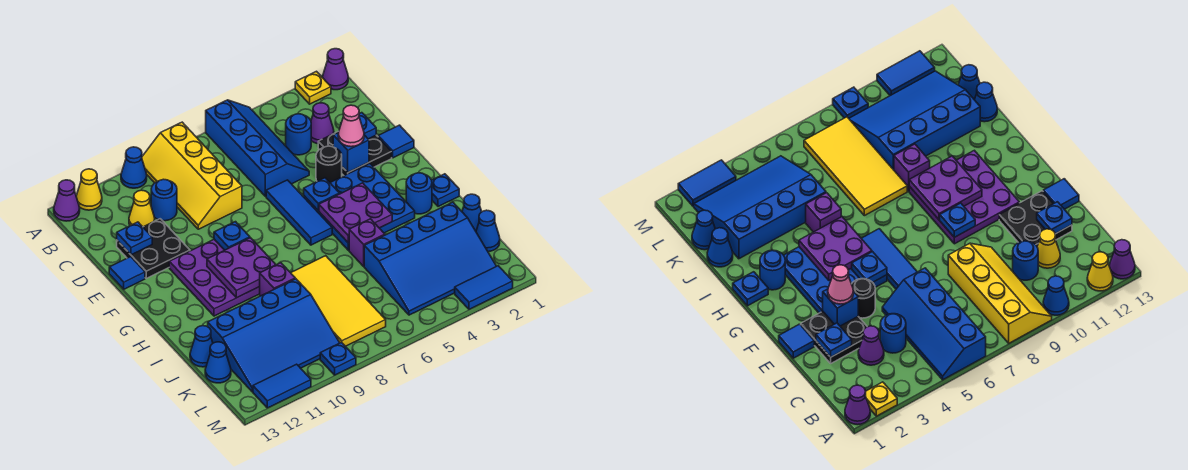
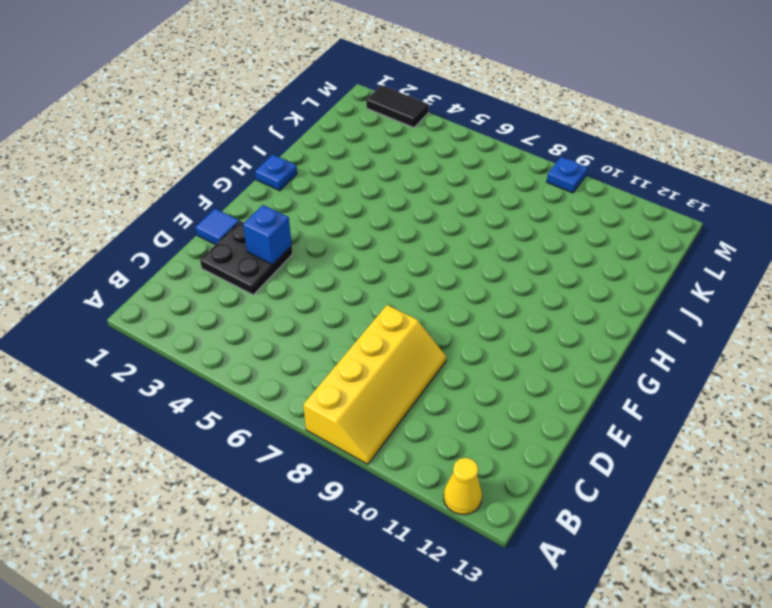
black tile M2:M3 level 1 -> blue tile M2:M3 level 1
none -> purple cone A1 level 1
none -> yellow plate A2 level 1
none -> blue slope A5:D6 level 1 top 6
none -> blue cone A10 level 1

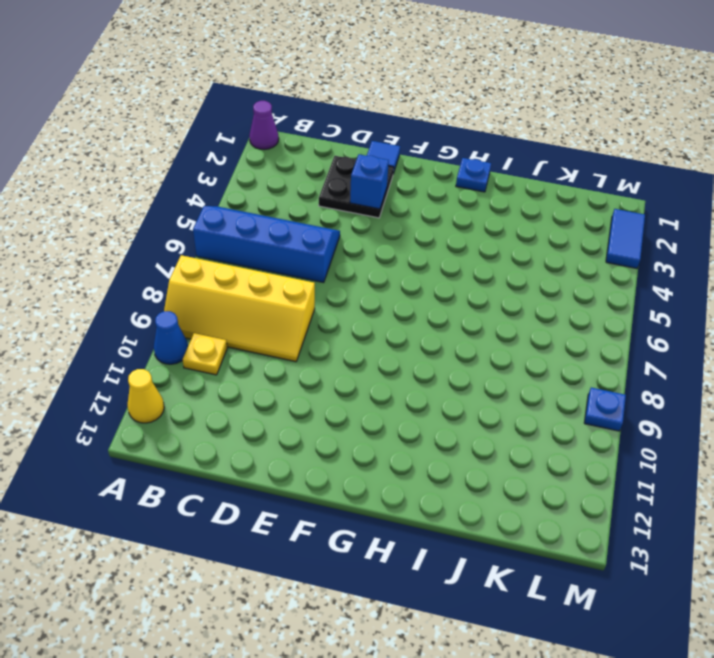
yellow plate B10 level 1 -> yellow plate A2 level 1
none -> purple cone A13 level 1
none -> purple cone C3 level 1
none -> blue round brick C4 level 1
none -> blue round brick C10 level 1

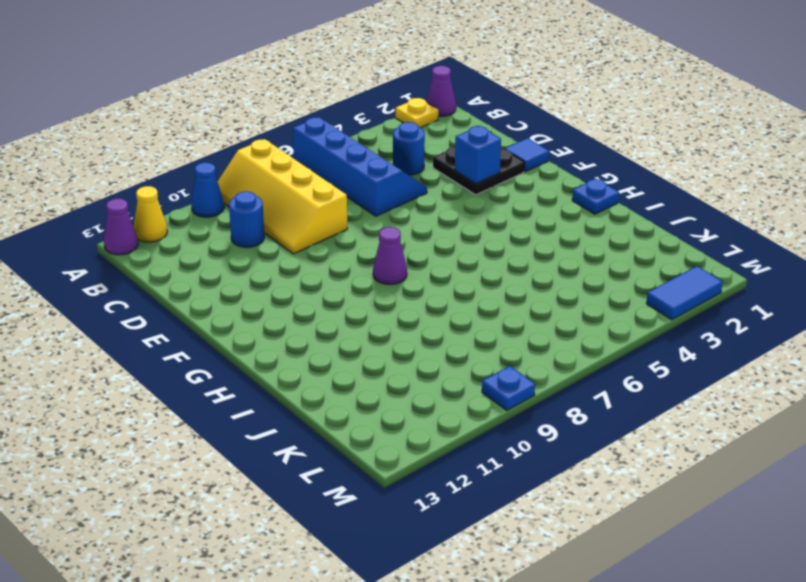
purple cone G8 level 1 -> purple cone C3 level 1
none -> yellow cone C11 level 1
none -> black plate D11:E12 level 1
none -> black round brick E4 level 1
none -> blue tile E6:G6 level 1

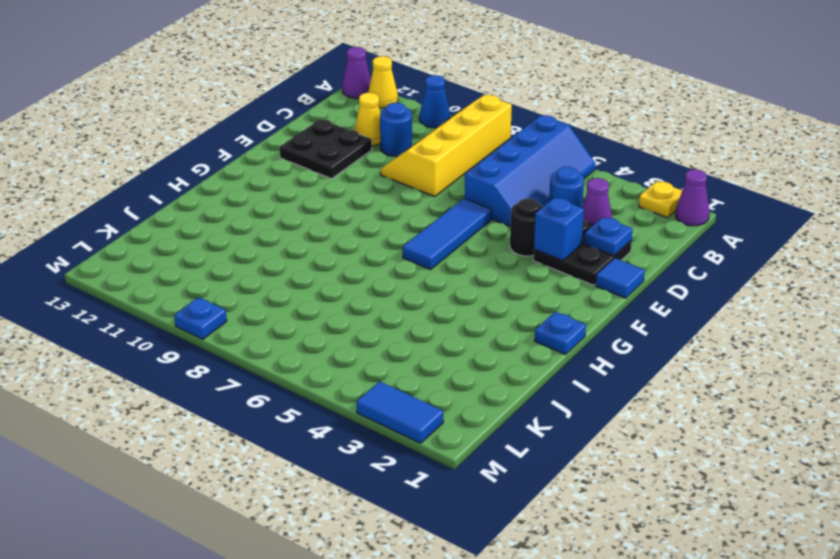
none -> blue tile E13 level 1
none -> blue plate F3:H5 level 1
none -> purple plate F9:H11 level 1
none -> blue round brick H2 level 1

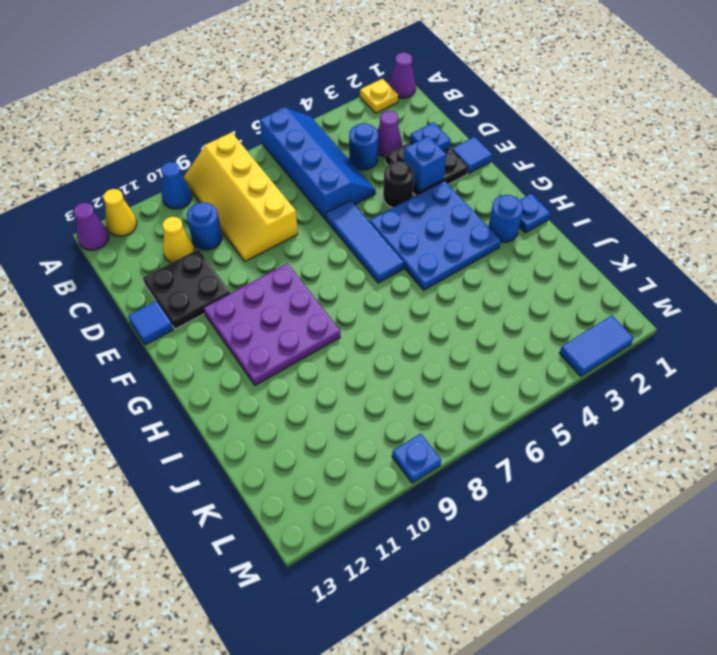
none -> purple brick I5 level 1
none -> yellow tile I7:L8 level 1
none -> purple brick I9 level 1
none -> blue cone J1 level 1

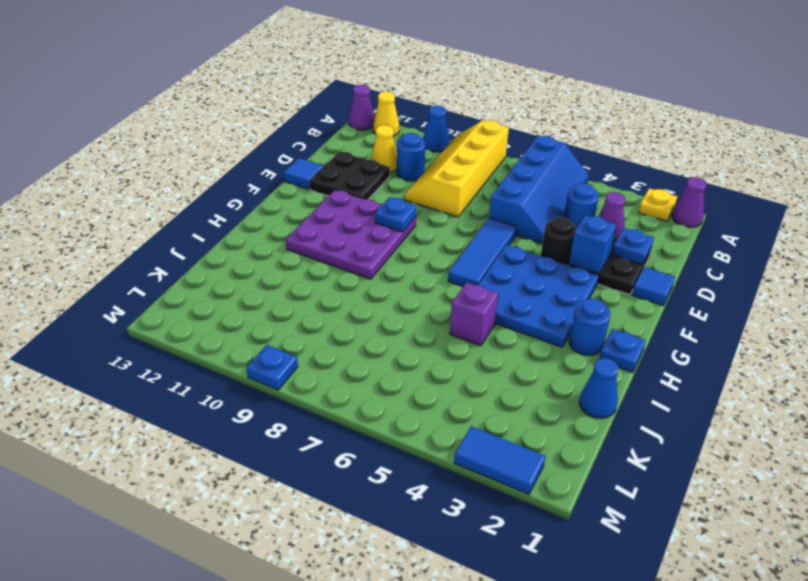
none -> yellow tile I7:L8 level 1
none -> purple brick I9 level 1
none -> blue slope J2:L5 level 1 top J
none -> blue slope J9:L12 level 1 top J

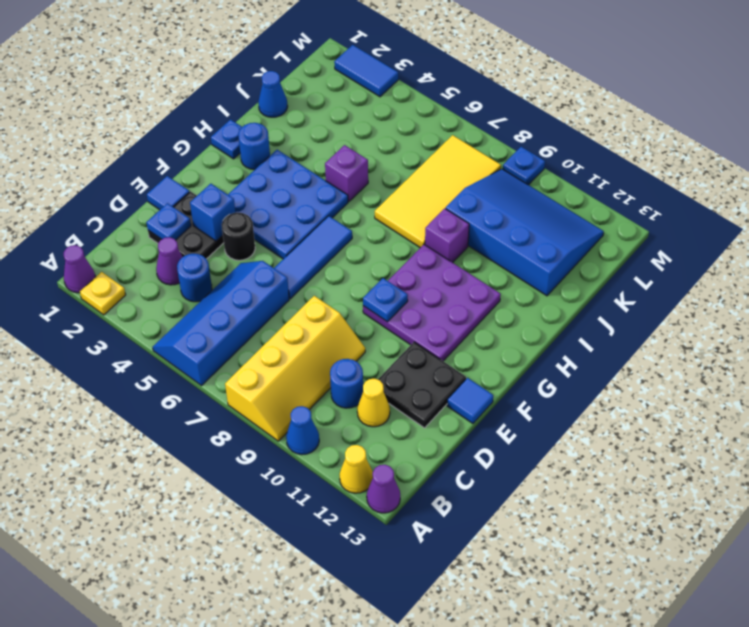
none -> blue slope J2:L5 level 1 top J
none -> blue cone J13 level 1
none -> blue cone K1 level 1
none -> blue cone K13 level 1

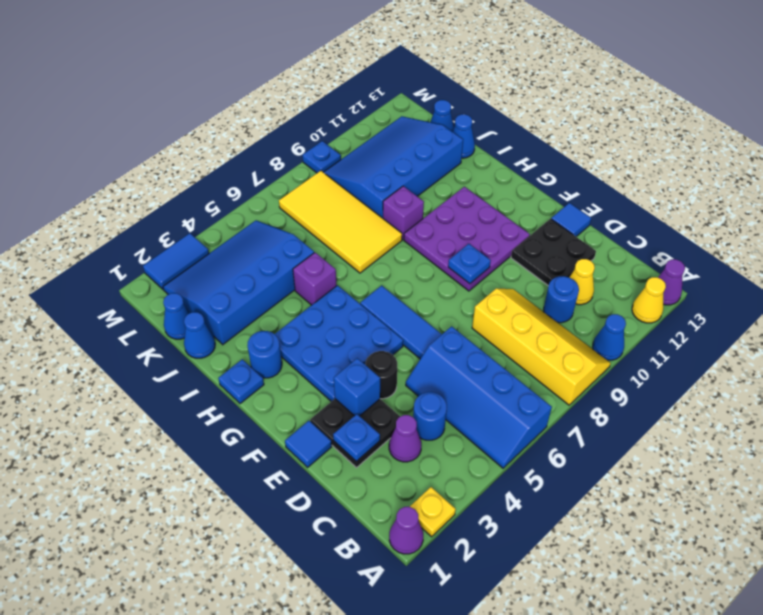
none -> blue tile M11:M12 level 1
none -> blue plate D12 level 2
none -> blue plate F5 level 2
none -> purple plate G4:H5 level 2

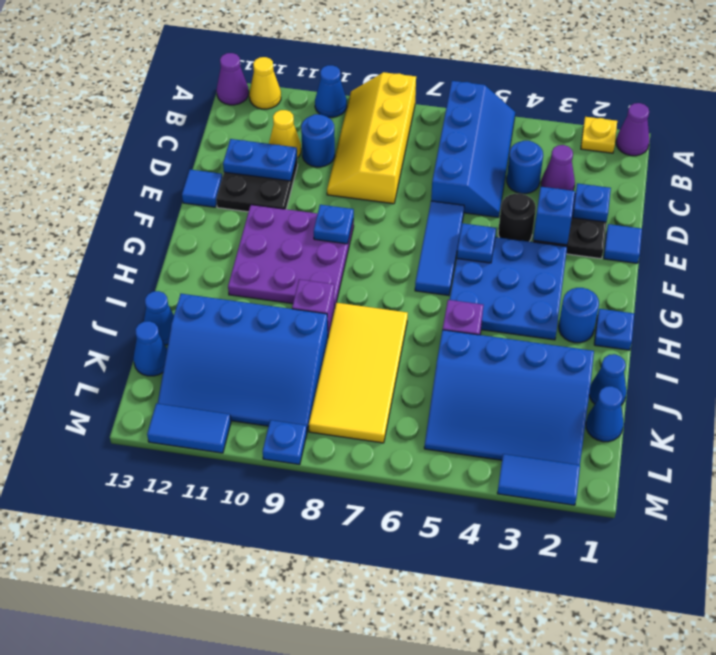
blue plate D11:D12 level 2 -> blue plate D12 level 2
none -> purple plate G4:H5 level 2
none -> purple plate G9:H10 level 2
none -> pink cone E3 level 3

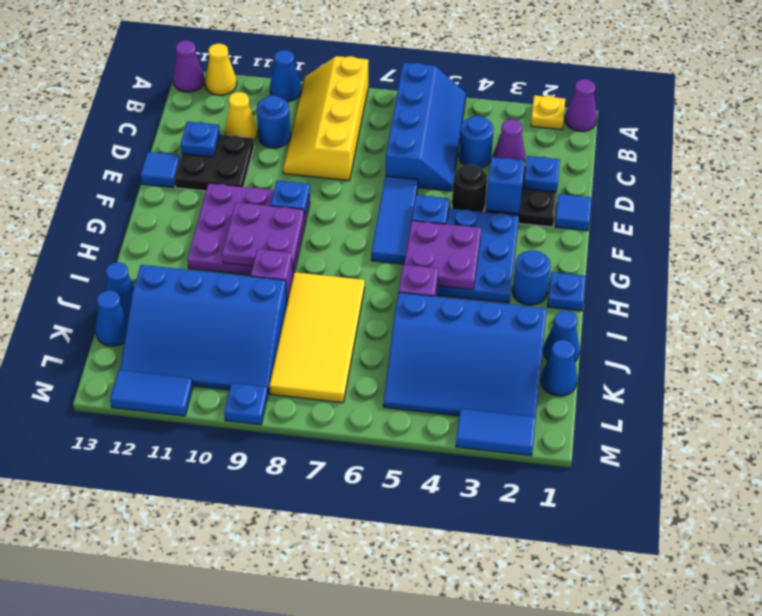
none -> pink cone E3 level 3

